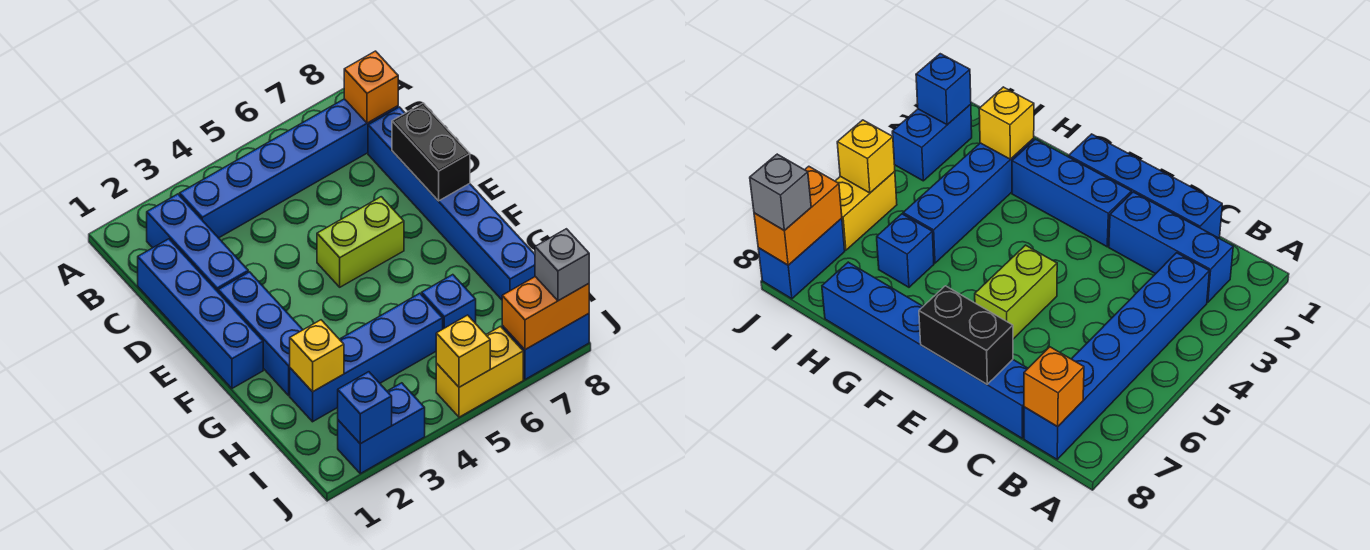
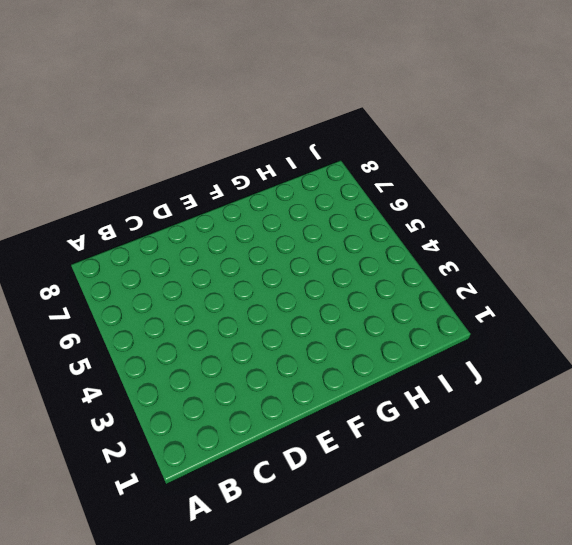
none -> blue brick B2:D2 level 1
none -> blue brick B3:B8 level 1
none -> blue brick C1:F1 level 1

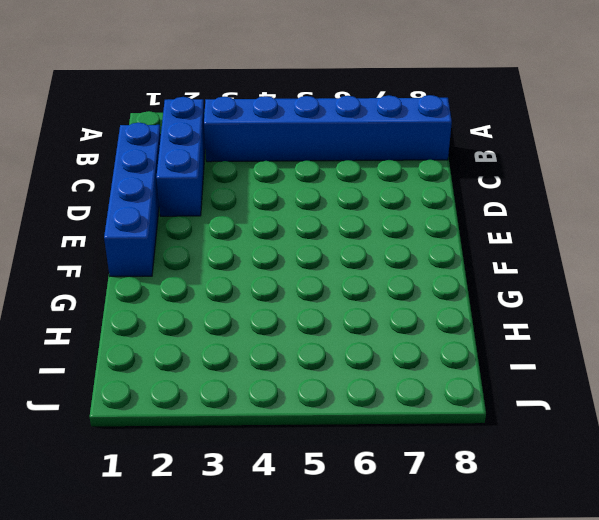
none -> blue brick C8:H8 level 1
none -> blue brick E2:G2 level 1
none -> lime brick E5:E6 level 1

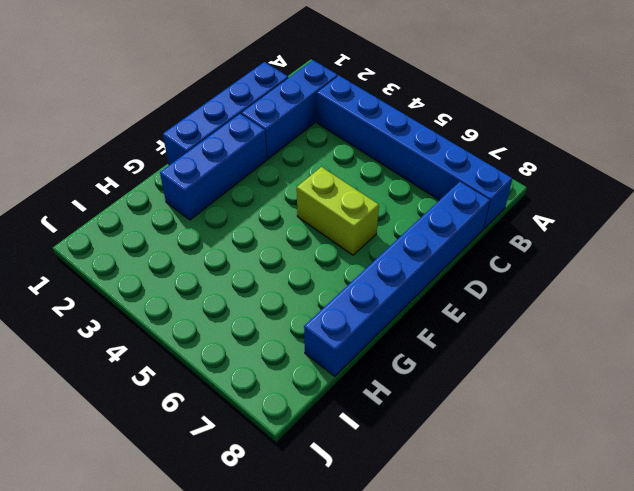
none -> blue brick H2:H5 level 1
none -> blue brick H6 level 1
none -> blue brick J2:J3 level 1

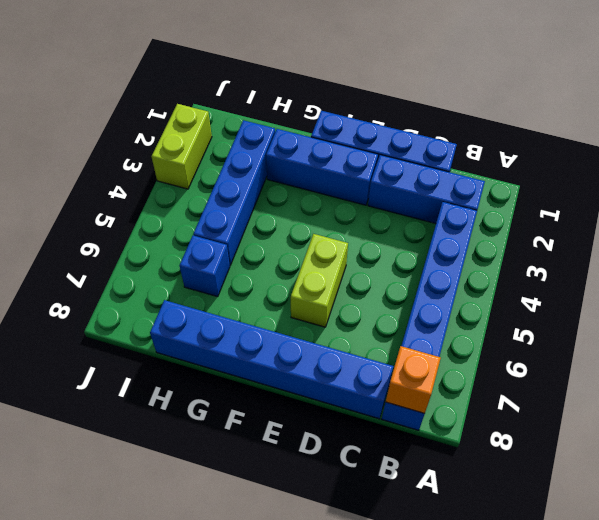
lime brick J2:J3 level 1 -> blue brick J2:J3 level 1
none -> yellow brick J5:J6 level 1
none -> blue brick J7:J8 level 1
none -> black brick D8:E8 level 2

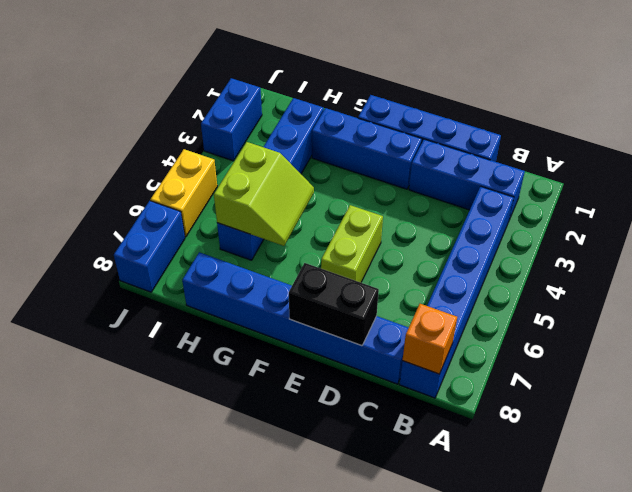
lime slope G5:H6 level 2 top H -> none
none -> yellow brick H2 level 2
none -> blue brick J2 level 2
none -> yellow brick J5 level 2

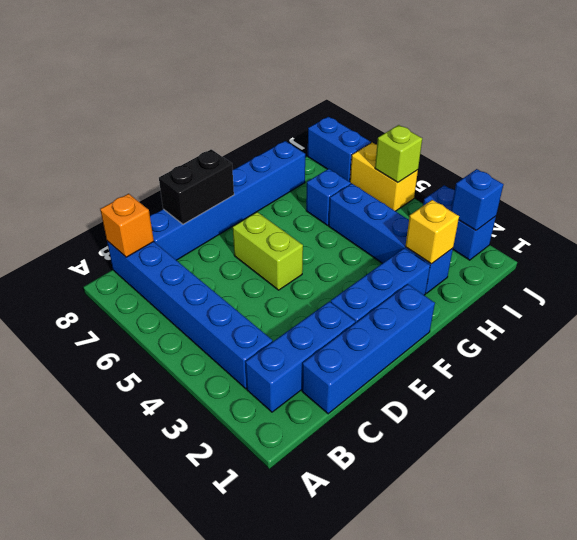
lime brick J5 level 2 -> yellow brick J5 level 2
none -> orange brick J7:J8 level 2
none -> grey brick J8 level 3

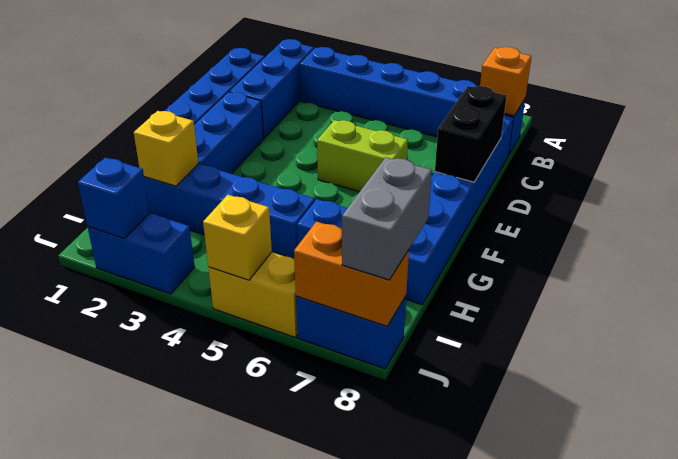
grey brick I8:J8 level 3 -> grey brick J8 level 3

